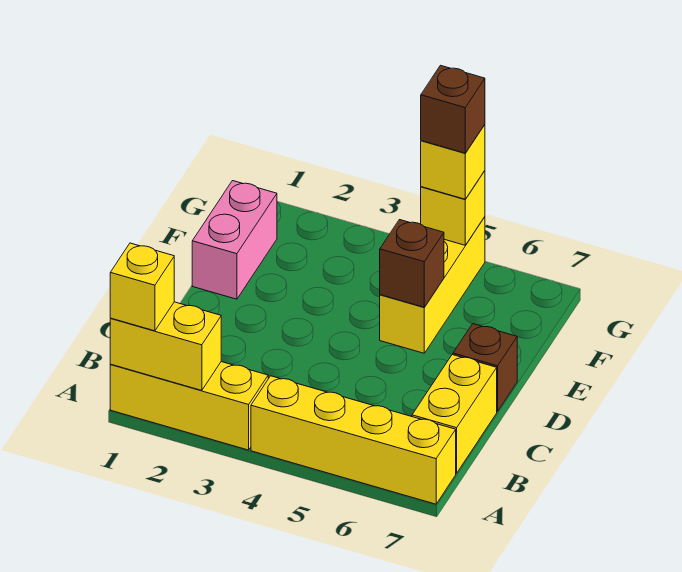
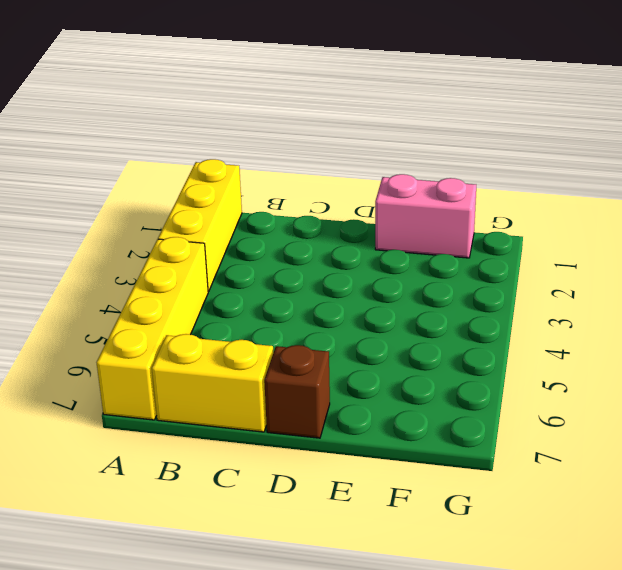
none -> yellow brick E5:G5 level 1
none -> yellow brick A1:A2 level 2
none -> brown brick E5 level 2

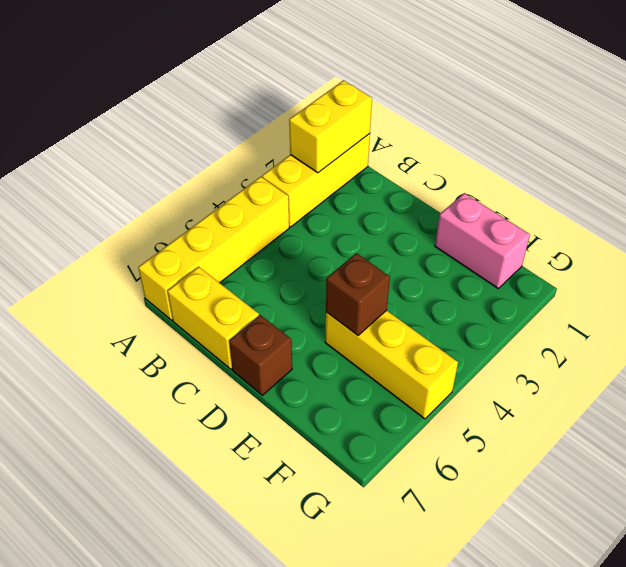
none -> yellow brick G5 level 2
none -> yellow brick A1 level 3
none -> yellow brick G5 level 3

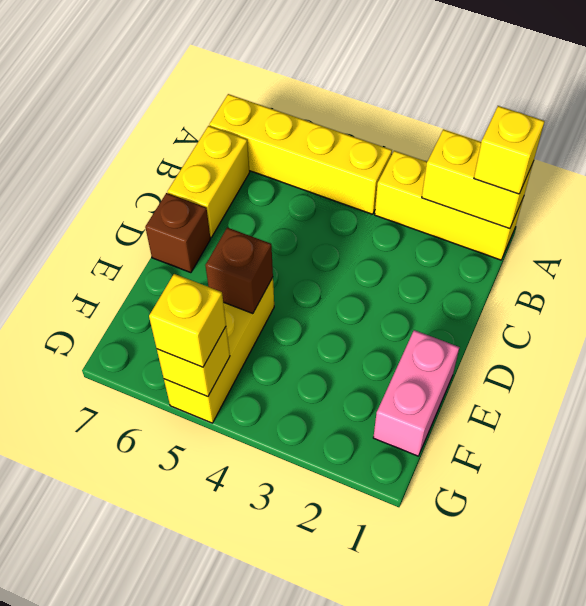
none -> brown brick G5 level 4

